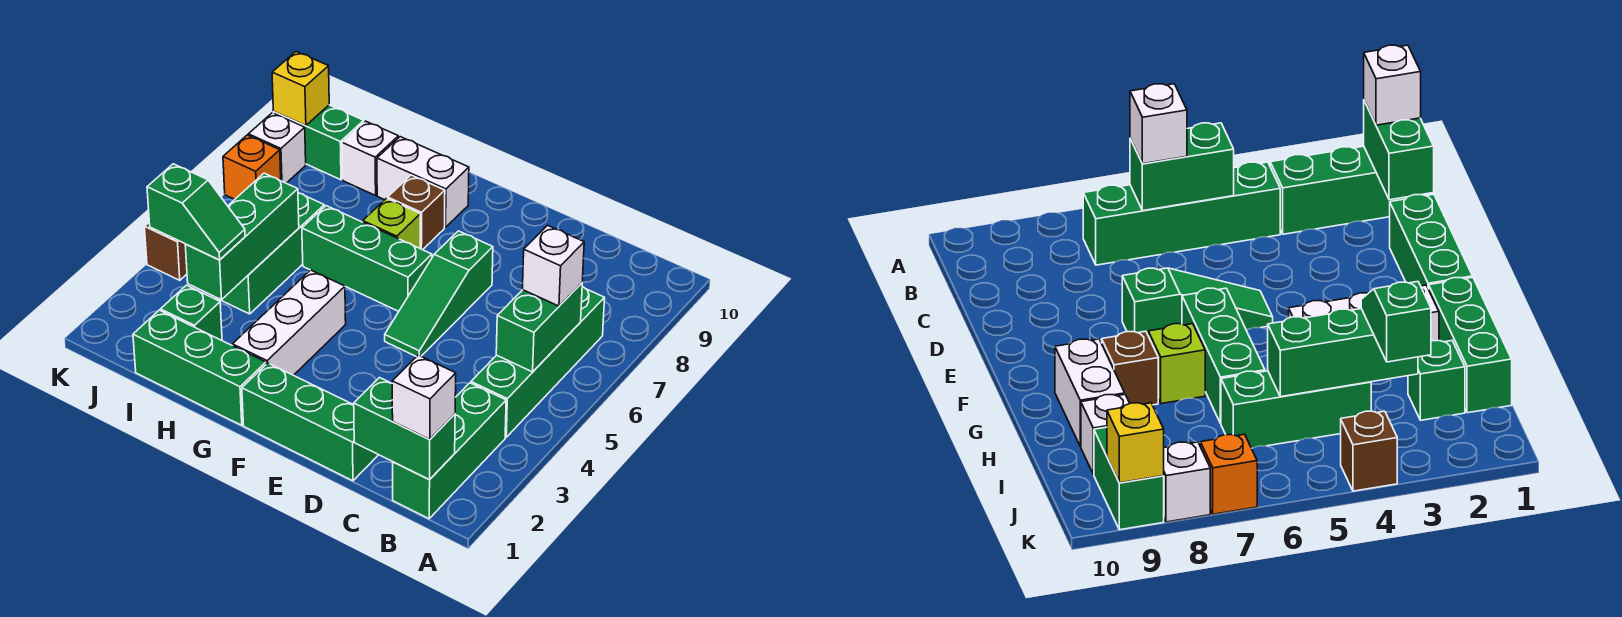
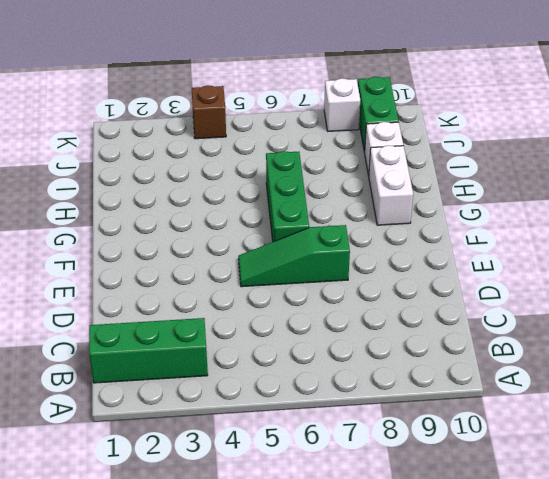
none -> green brick B4:B7 level 1
none -> green brick D1:F1 level 1
none -> green brick G1:I1 level 1

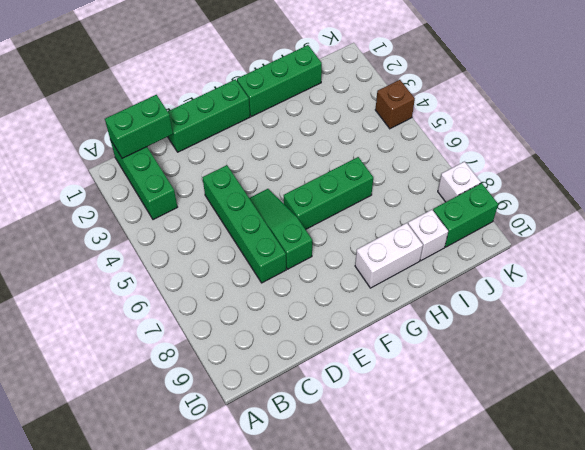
green brick D4:D7 level 1 -> green brick B4:B7 level 1
none -> white brick G2:G4 level 1
none -> lime brick G7 level 1
none -> brown brick G8 level 1

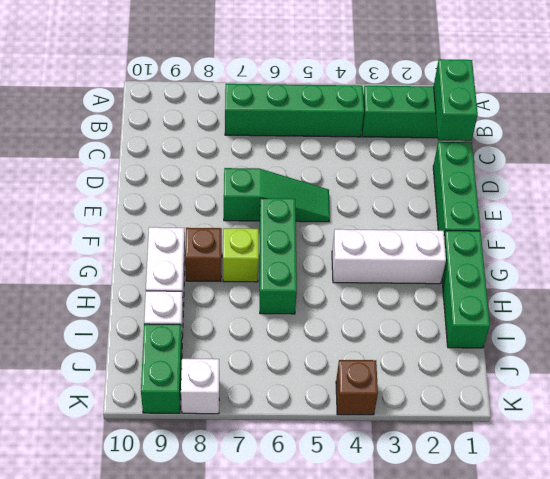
none -> green brick I2 level 1
none -> green brick I4:I6 level 1
none -> orange brick K7 level 1

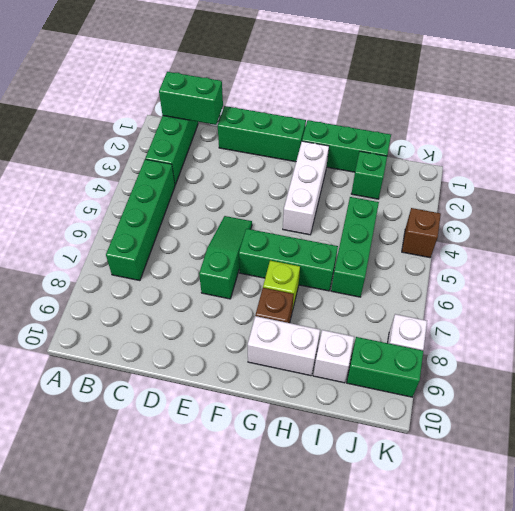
none -> orange brick K7 level 1
none -> green brick B5:B6 level 2
none -> green brick I3:I5 level 2

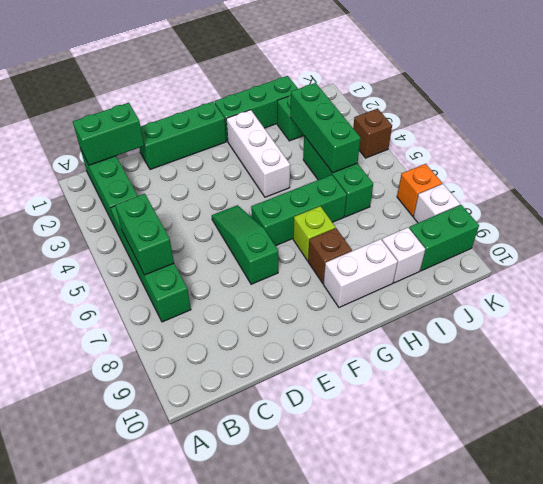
none -> yellow brick K9 level 2
none -> white brick B1 level 3
none -> white brick B6 level 3

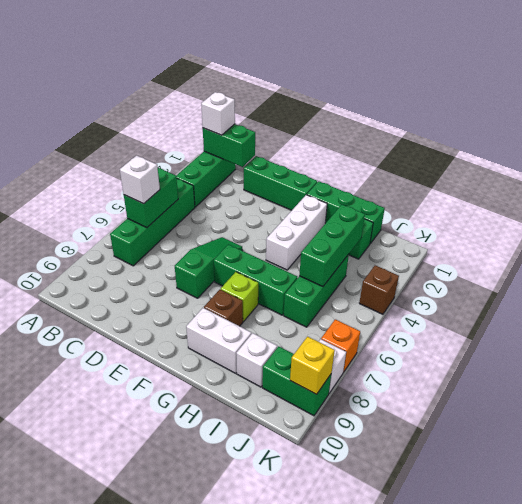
none -> green slope I3:J3 level 3 top J

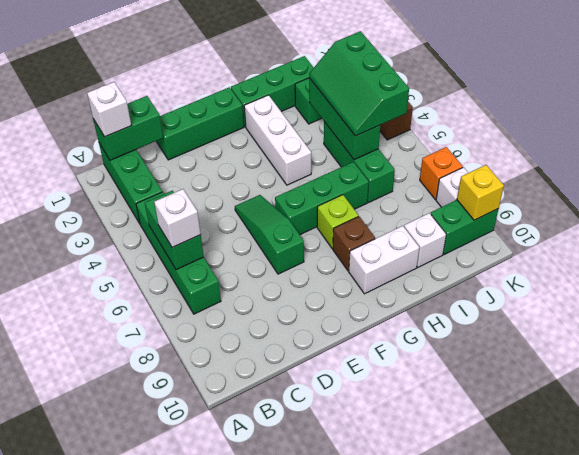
green slope I3:J5 level 3 top J -> green slope I3:J3 level 3 top J

